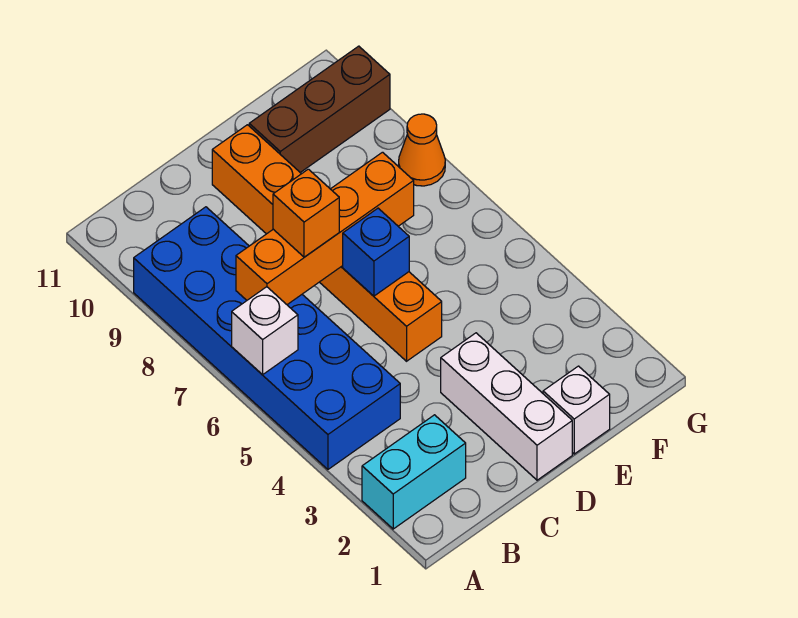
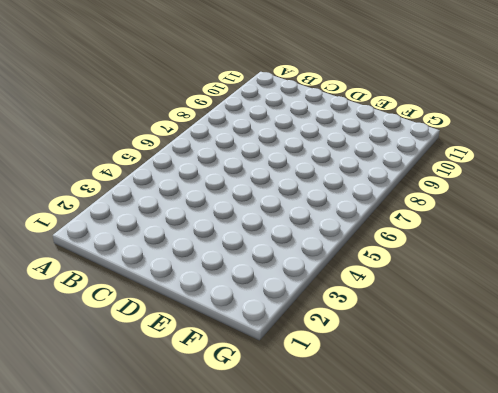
none -> cyan brick A2:B2 level 1
none -> blue brick A4:B9 level 1

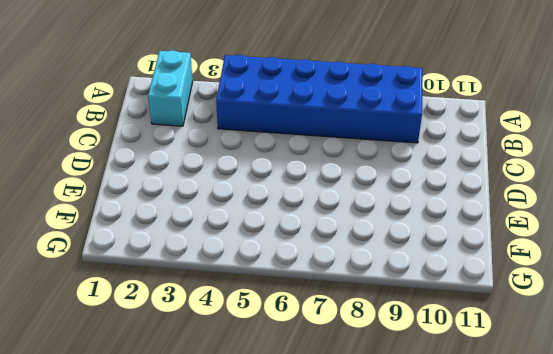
none -> white brick D1:D3 level 1
none -> orange brick D5:D10 level 1

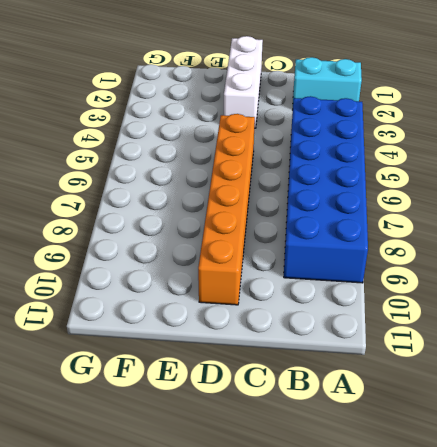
none -> white brick E1 level 1
none -> brown brick E10:G10 level 1

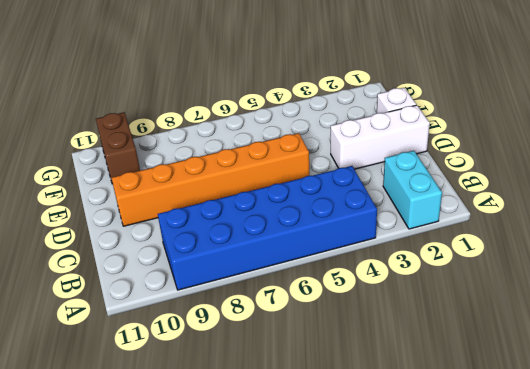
brown brick F10:G10 level 1 -> brown brick E10:G10 level 1
none -> orange cone G8 level 1
none -> white brick A6 level 2

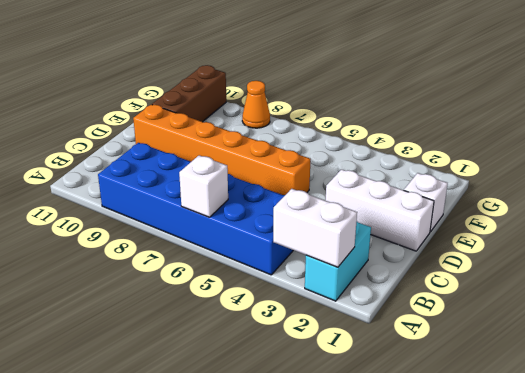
white brick A2:A3 level 2 -> none
none -> orange brick B7:E7 level 2
none -> blue brick D6 level 2

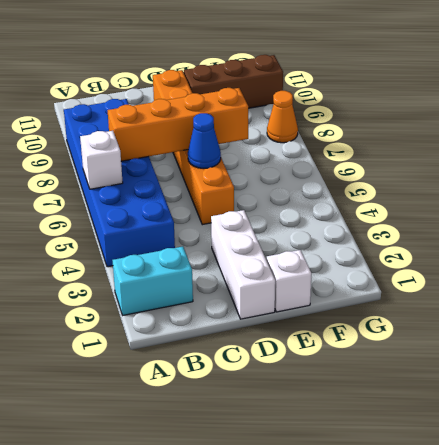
blue cone D6 level 2 -> blue brick D6 level 2
none -> orange brick C7 level 3

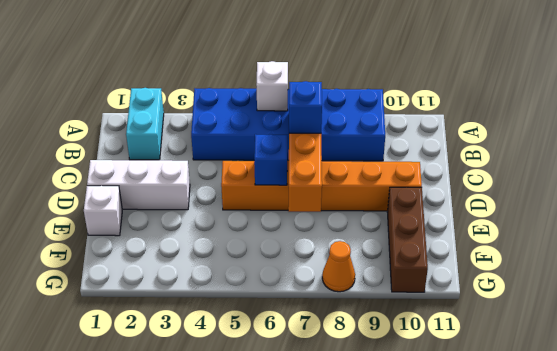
blue brick C7 level 3 -> orange brick C7 level 3

